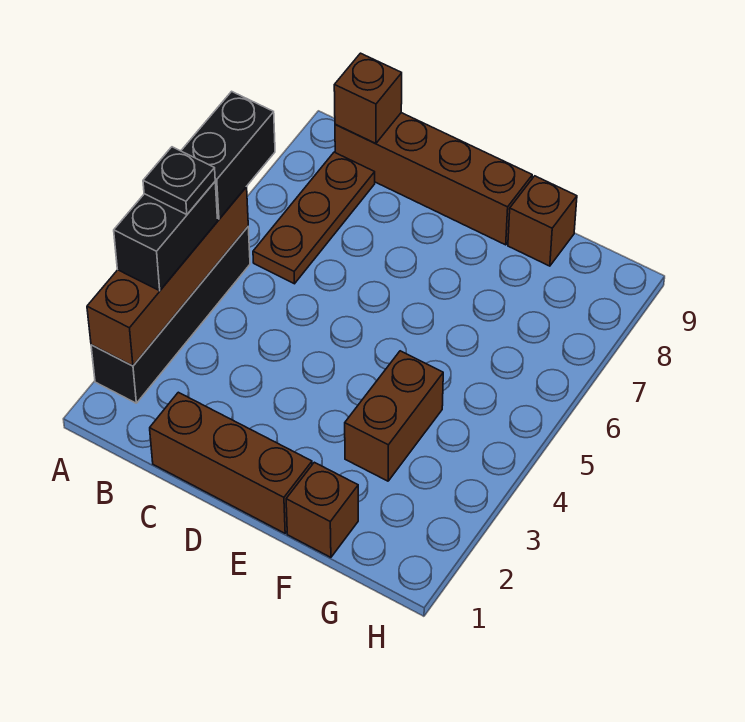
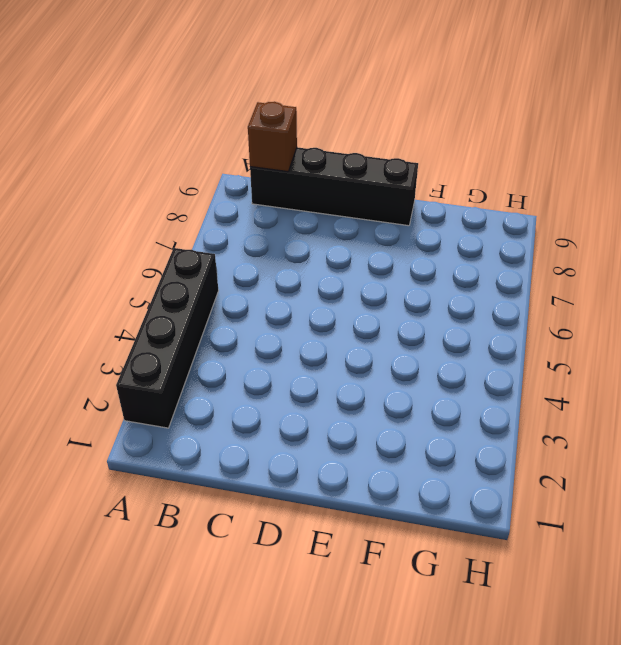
black brick B9:E9 level 1 -> brown brick B9:E9 level 1
none -> brown plate B6:B8 level 1
none -> brown brick C1:E1 level 1
none -> brown brick F1 level 1

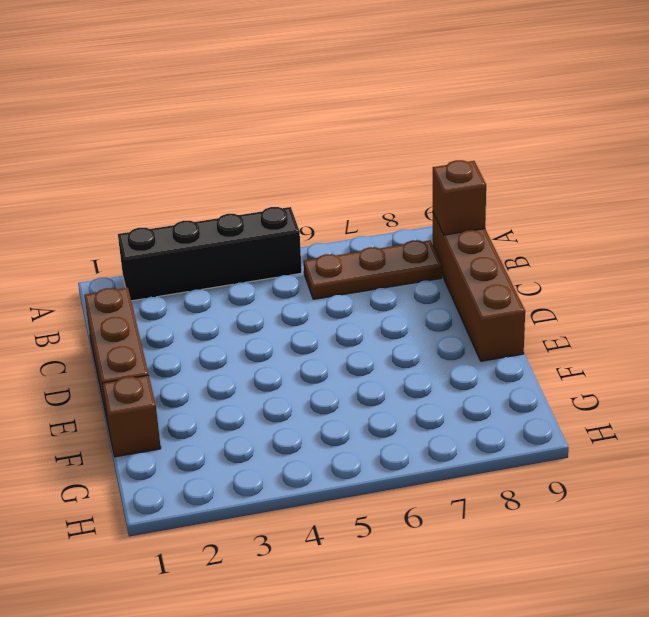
none -> brown brick F3:F4 level 1
none -> brown brick F9 level 1
none -> brown brick A2:A5 level 2

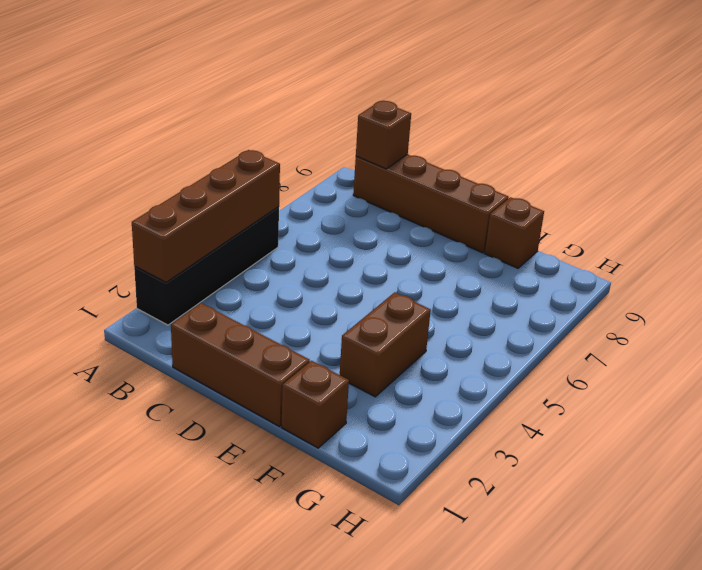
none -> brown plate B6:B8 level 1
none -> black brick A3:A4 level 3
none -> black brick A5:A6 level 3

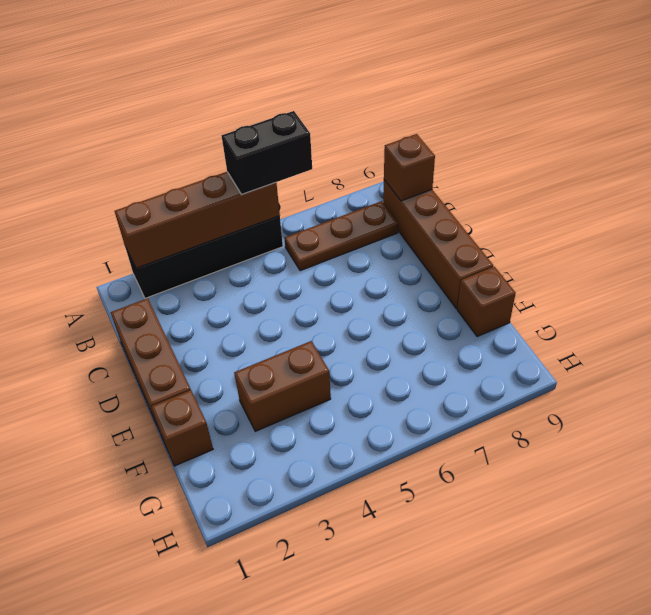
none -> black brick A3:A4 level 3
none -> black plate A4 level 4

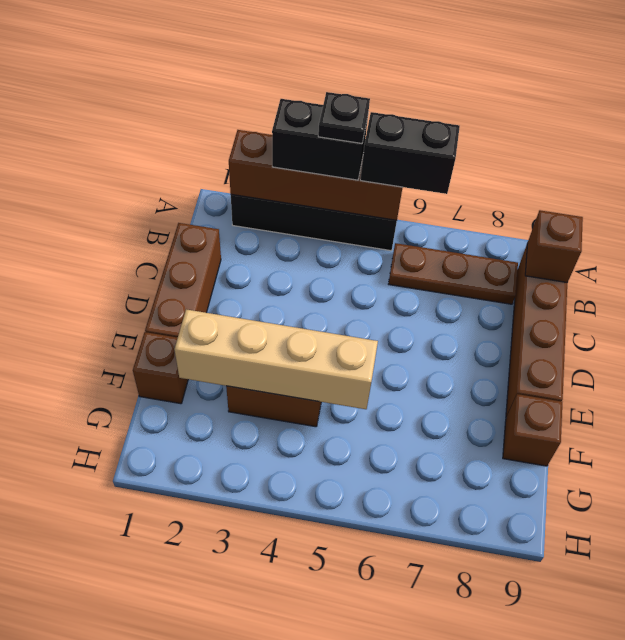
tan brick F2:F5 level 2 -> none

